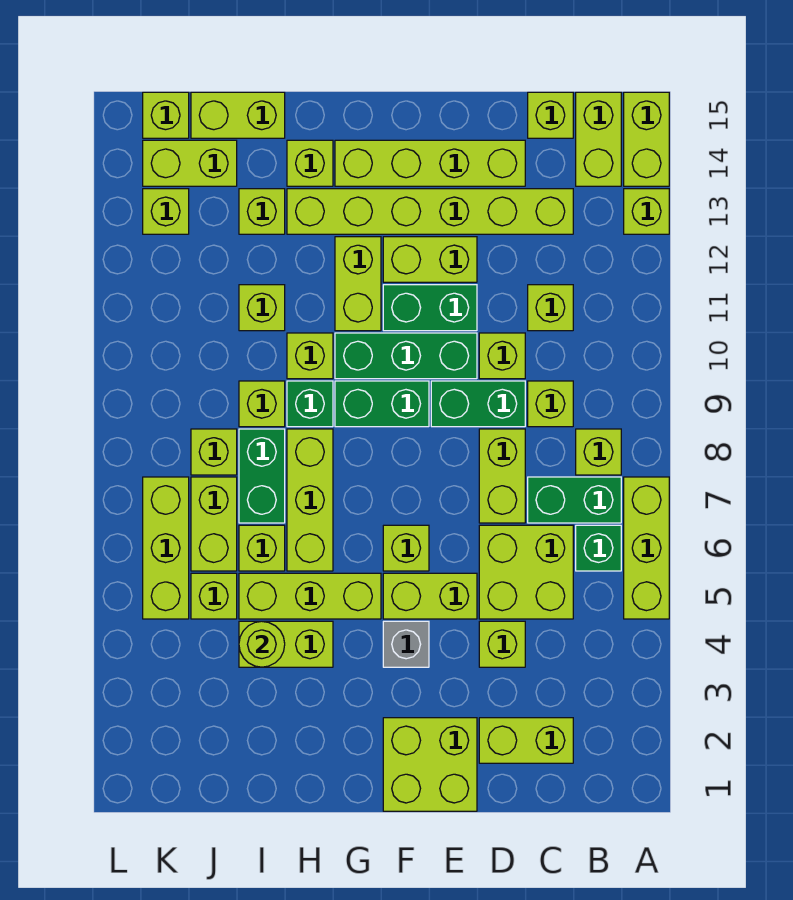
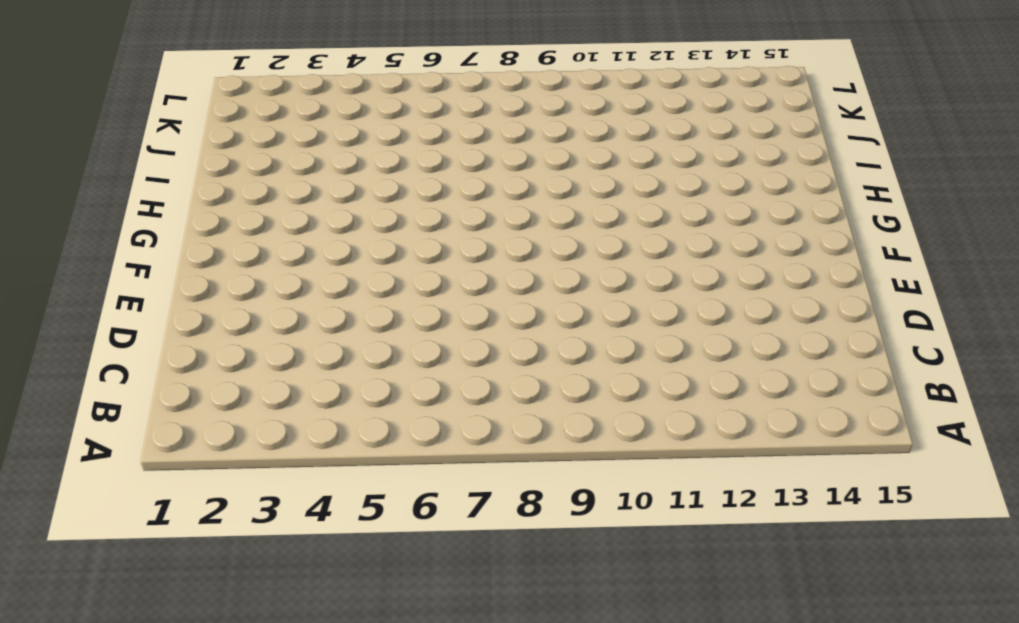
none -> lime brick A5:A7 level 1
none -> lime brick A13 level 1
none -> lime brick A14:A15 level 1
none -> green brick B6 level 1

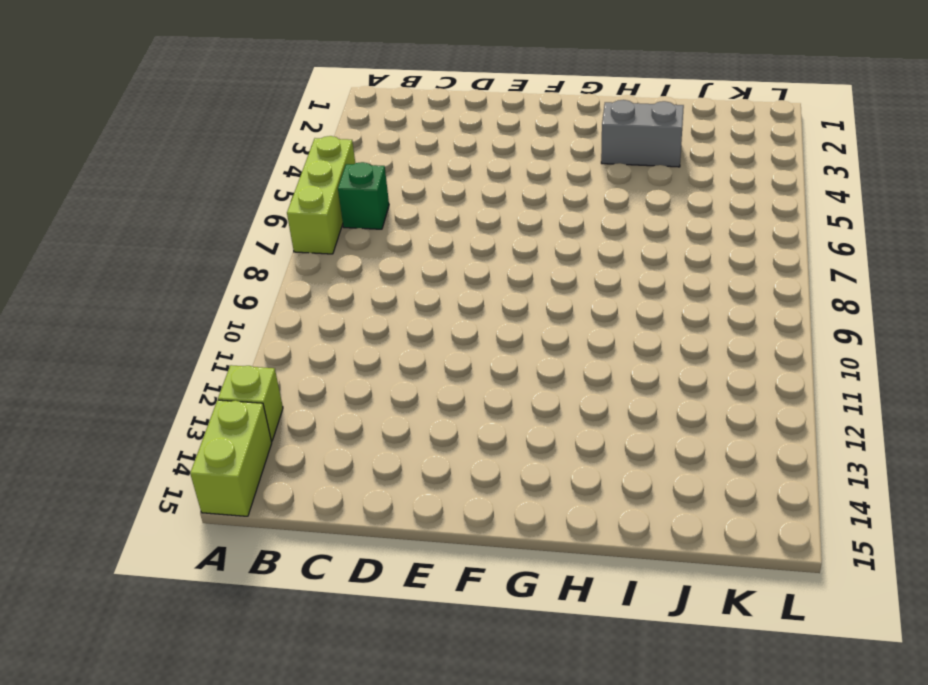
grey brick H3:I3 level 1 -> none
none -> green brick B7:C7 level 1
none -> lime brick B8 level 1
none -> lime brick B14:B15 level 1
none -> lime brick C2:D2 level 1

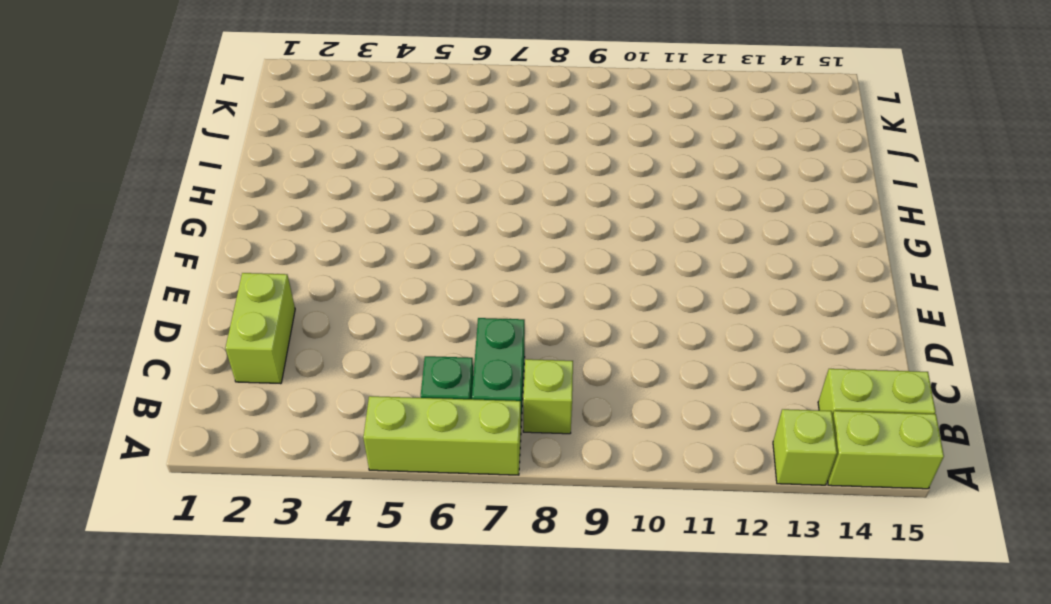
none -> lime brick C5:D6 level 1
none -> lime brick C9 level 1
none -> lime brick C11 level 1
none -> lime brick C13:H13 level 1

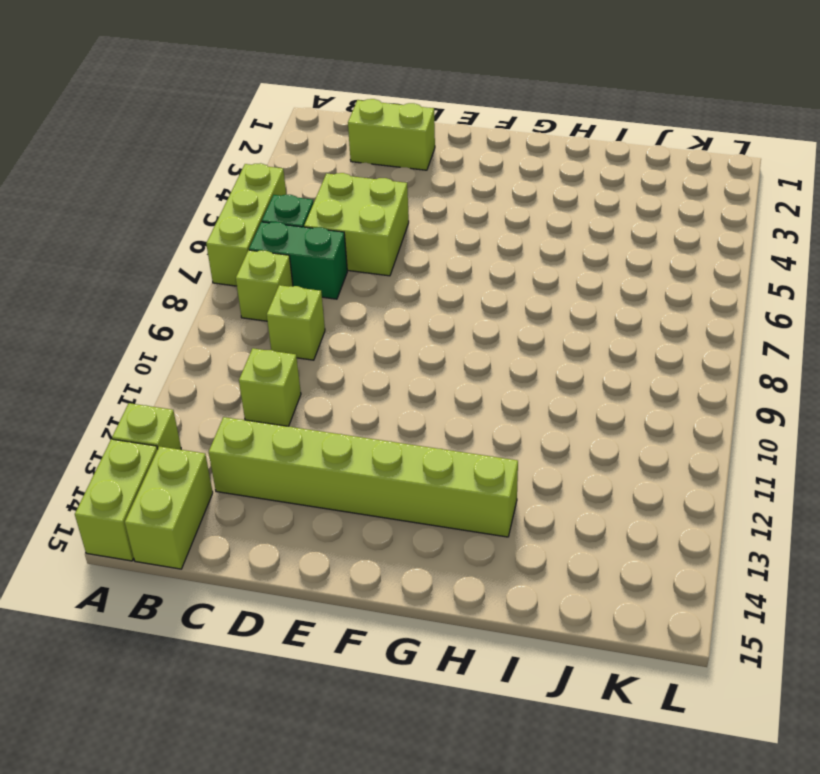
none -> lime brick C15 level 1
none -> lime brick D4 level 1
none -> lime brick D7:D8 level 1
none -> green brick D9:E9 level 1

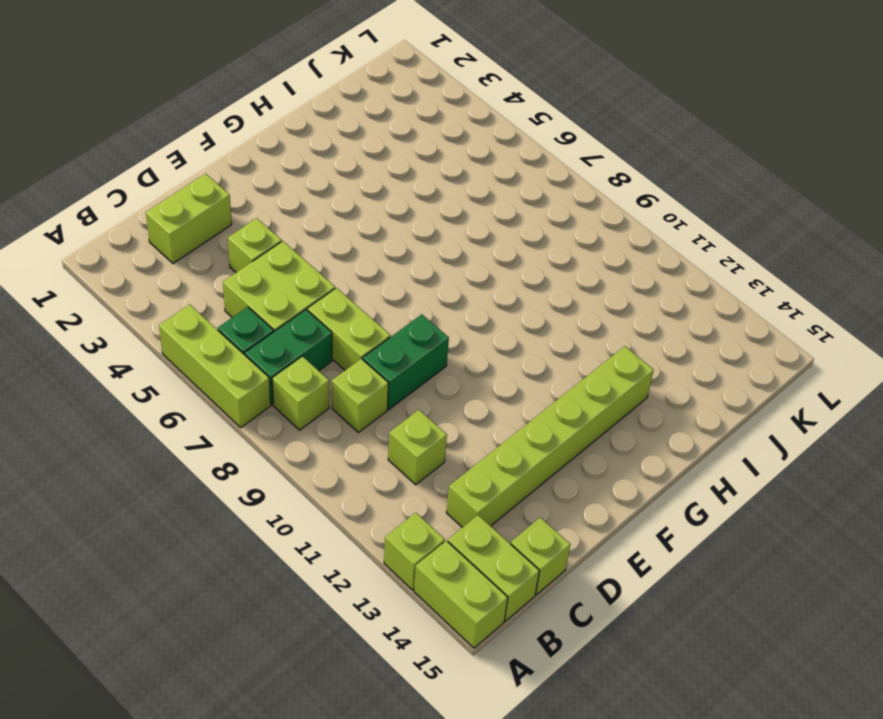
none -> lime brick D10 level 1
none -> lime brick D14:G14 level 1
none -> lime brick E1:F2 level 1
none -> lime brick E5:F5 level 1

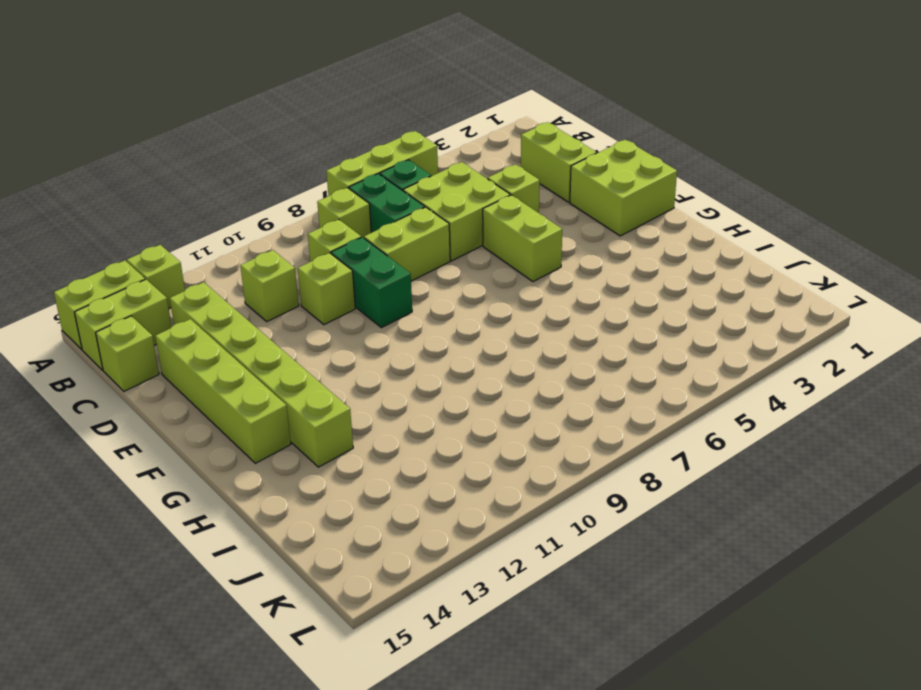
none -> green brick E10:G10 level 1
none -> green brick E11:F11 level 1
none -> lime brick E12:F12 level 1
none -> grey brick F4 level 1

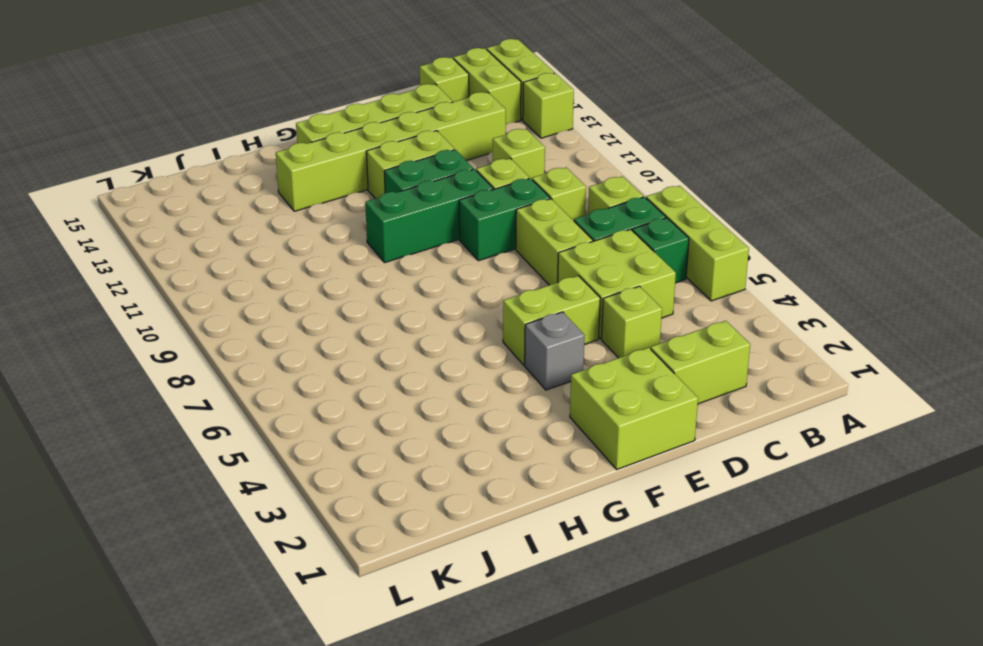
none -> lime brick F6 level 1
none -> green brick F9:G9 level 1
none -> lime brick G5:I5 level 1
none -> lime brick G11:G12 level 1

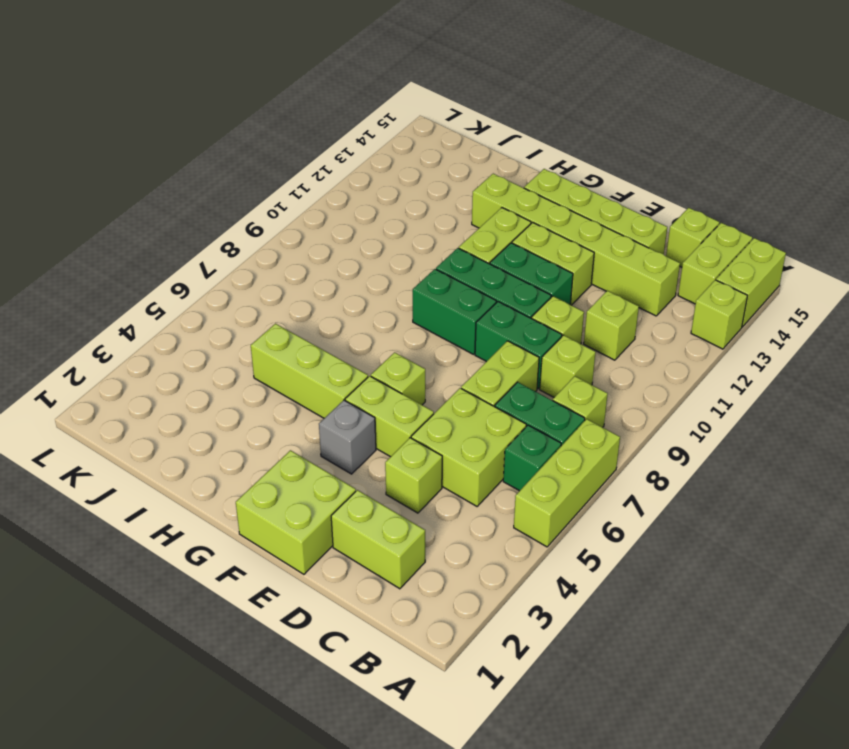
none -> lime brick H4:I4 level 1
none -> lime brick H6:H8 level 1
none -> green brick H9 level 1
none -> lime brick H10 level 1

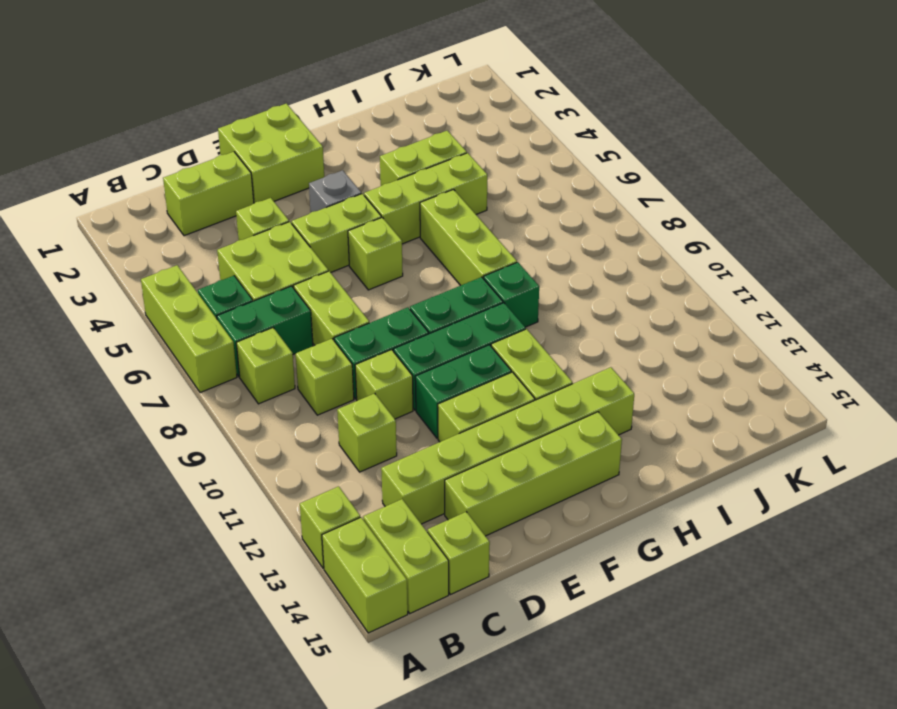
none -> lime brick H10 level 1
none -> lime brick H14 level 1
none -> lime brick I6 level 1
none -> green brick I7:I8 level 1

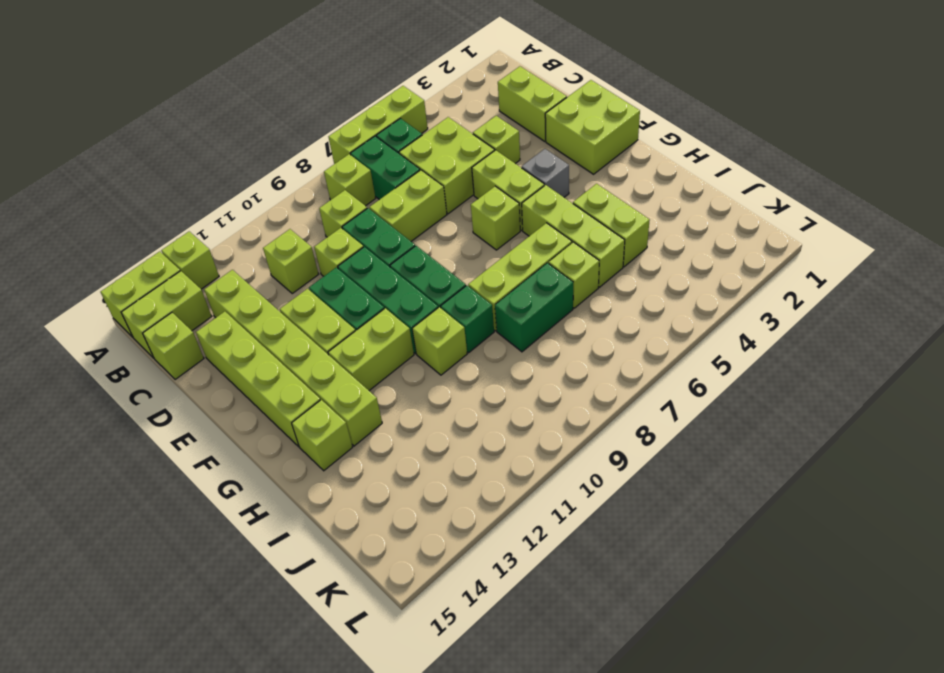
none -> lime brick I9 level 1
none -> lime brick I11 level 1
none -> lime brick I13 level 1
none -> lime brick I15:J15 level 1

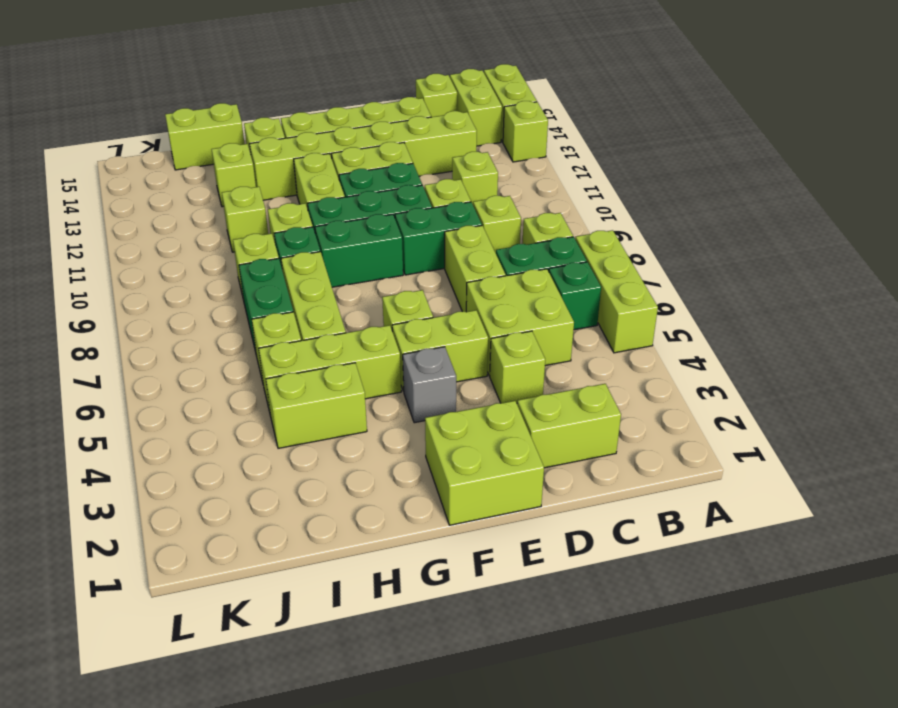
none -> lime brick J5 level 1
none -> lime brick J6:J7 level 1
none -> lime brick J8 level 1
none -> lime brick J14:K14 level 1

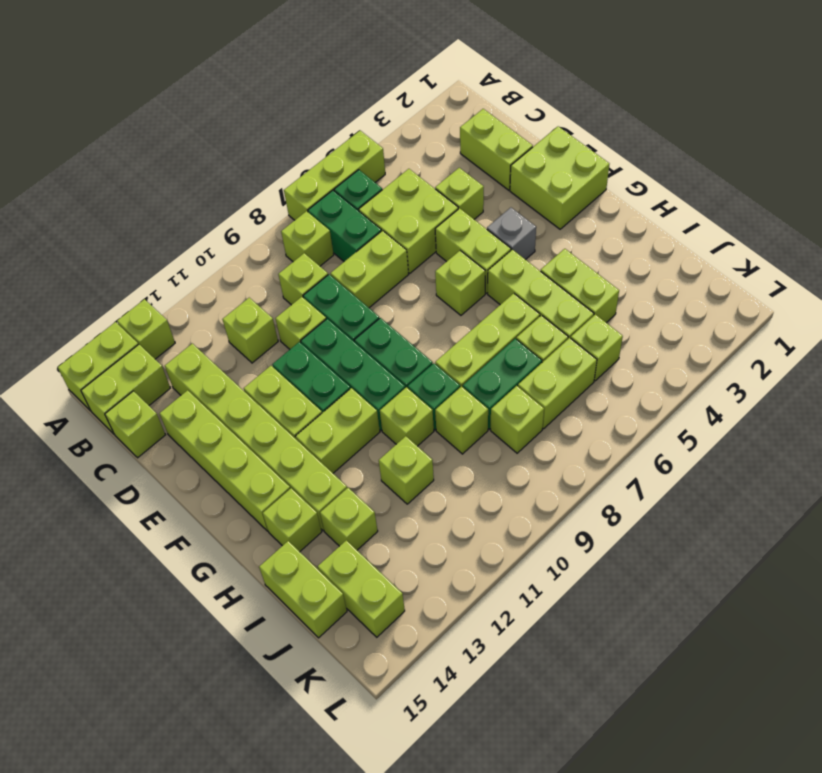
none -> lime brick K5:K7 level 1
none -> lime brick K13 level 1
none -> lime brick K15 level 1
none -> lime round brick I4 level 2

